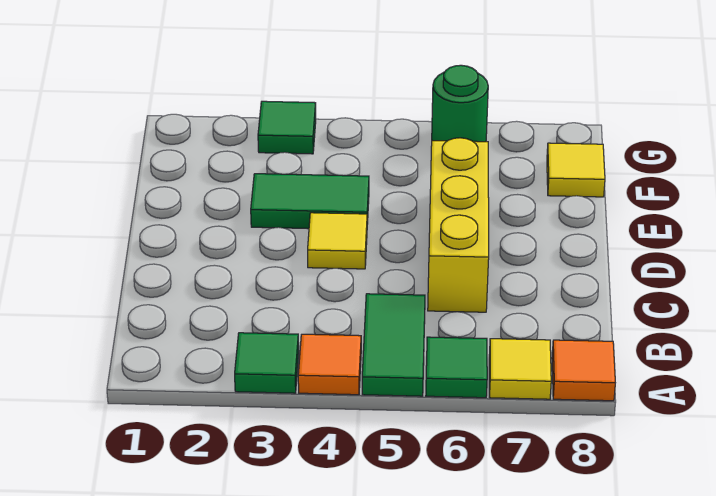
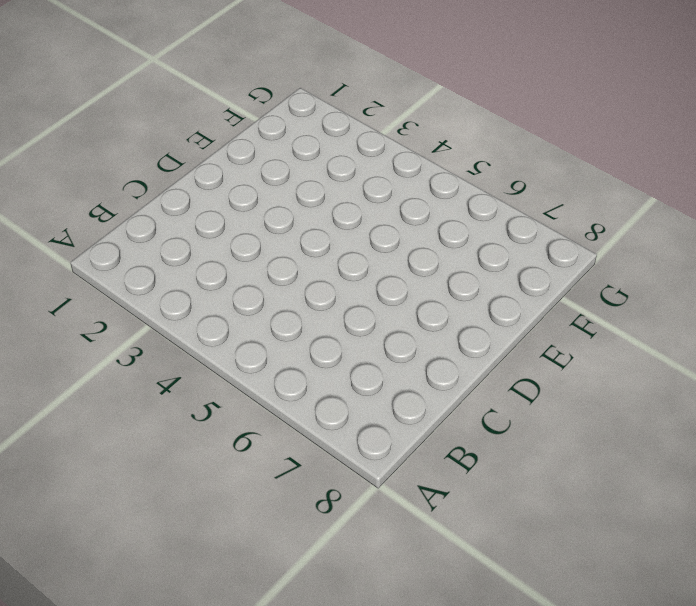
none -> green tile A3 level 1
none -> orange tile A4 level 1
none -> green tile A5:B5 level 1

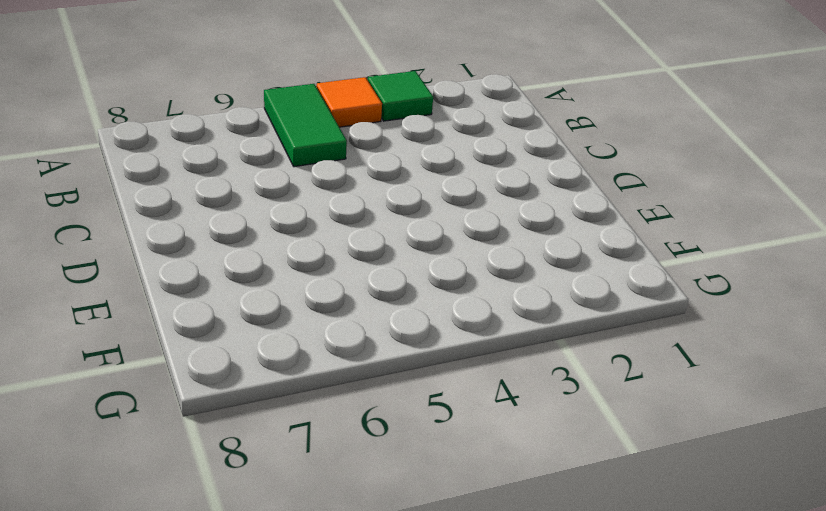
none -> green tile A6 level 1
none -> yellow tile A7 level 1
none -> orange tile A8 level 1

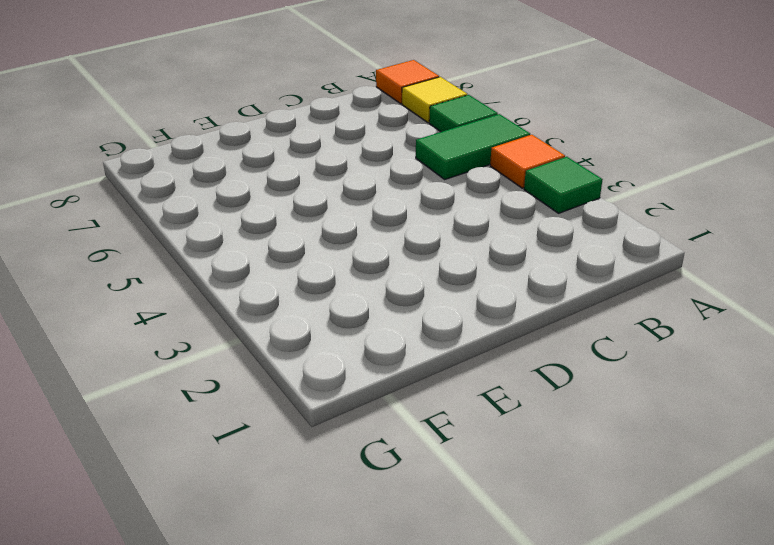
none -> yellow brick C6:E6 level 1
none -> yellow tile D4 level 1
none -> green tile E3:E4 level 1

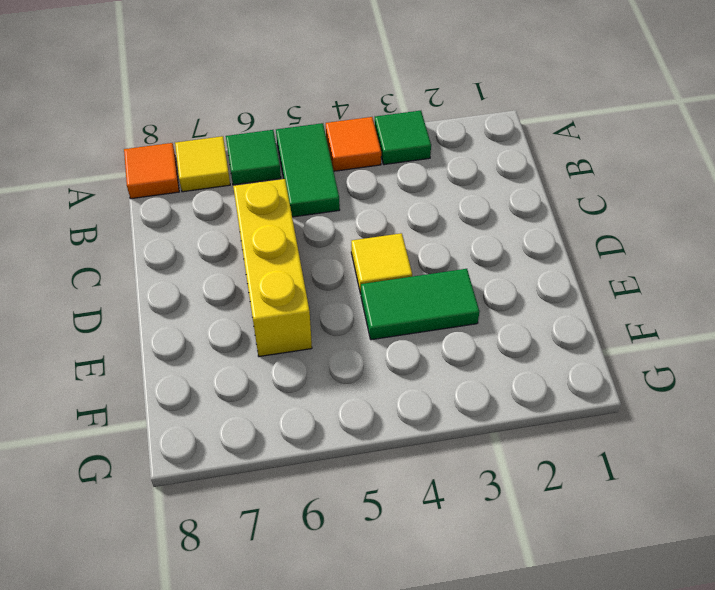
none -> yellow tile F8 level 1
none -> green tile G3 level 1
none -> green round brick G6 level 1

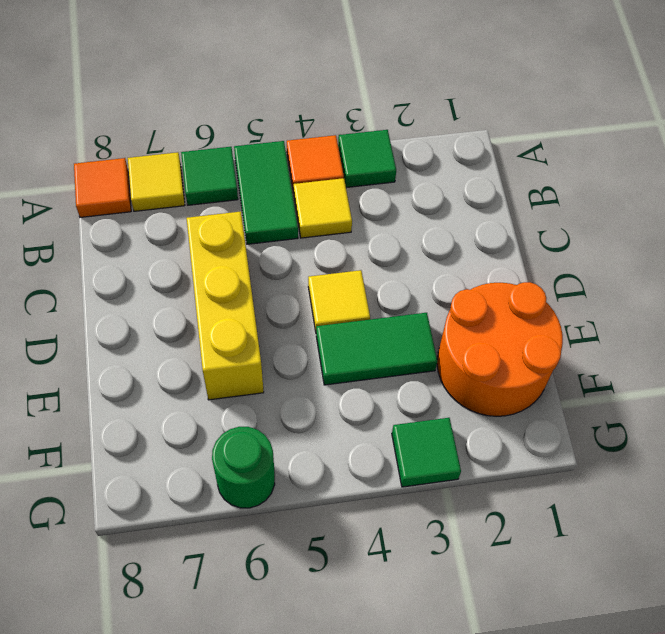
yellow tile B4 level 1 -> yellow tile F8 level 1
orange round brick E1:F2 level 1 -> none

